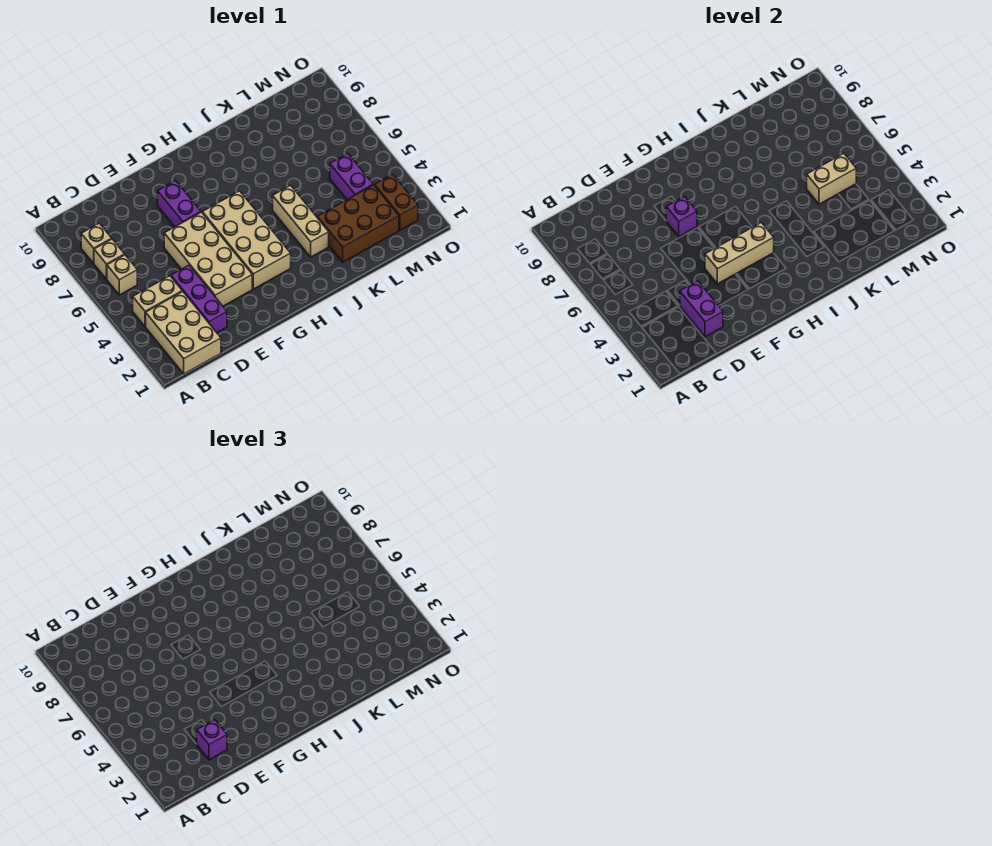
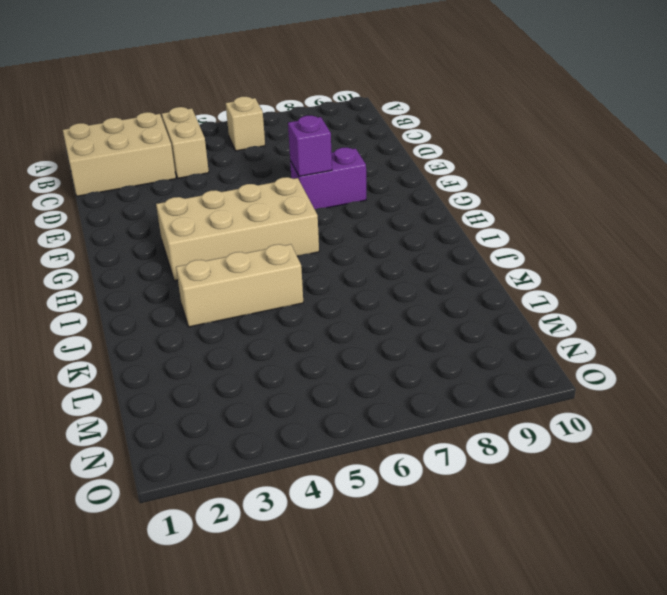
none -> tan brick B7 level 1
none -> tan brick B8 level 1
none -> purple brick D2:D4 level 1

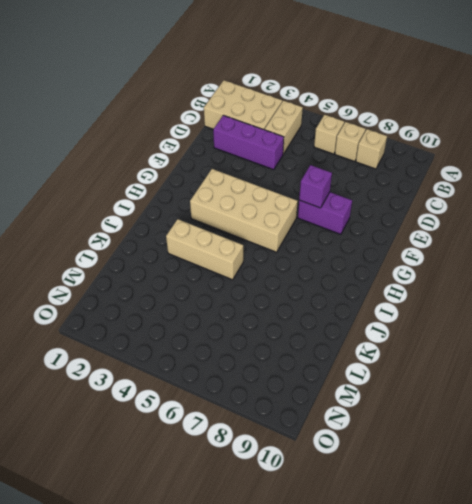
none -> tan brick E3:F6 level 1
none -> brown brick K2:M3 level 1
none -> purple brick M4:M5 level 1

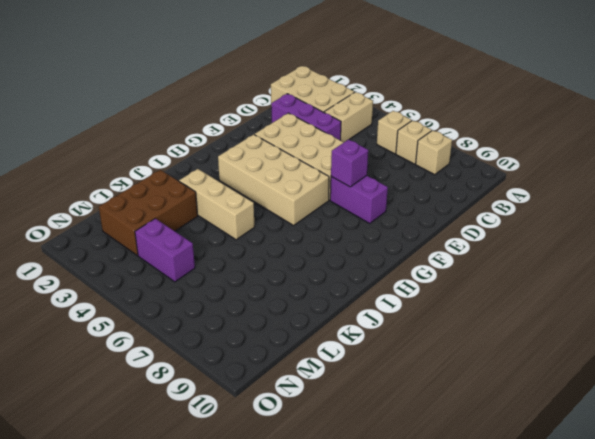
none -> brown brick N2:N3 level 1
none -> purple brick D2:D3 level 2
none -> tan brick F4:H4 level 2

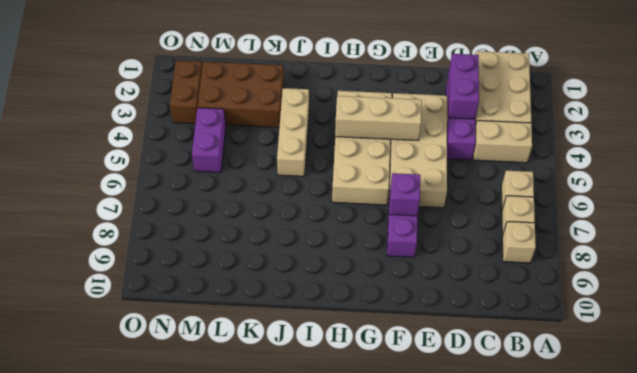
none -> tan brick L5:M5 level 2
none -> purple brick D2 level 3

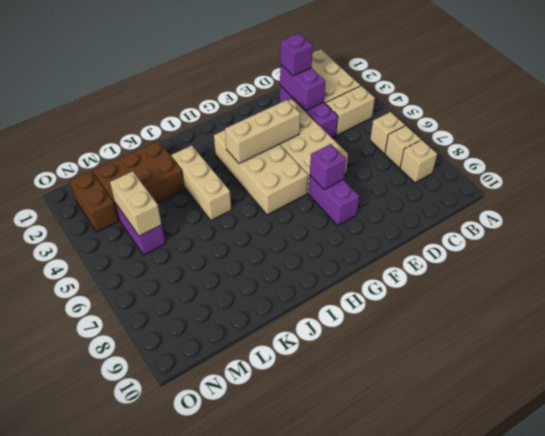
tan brick M4:M5 level 2 -> tan brick L5:M5 level 2

